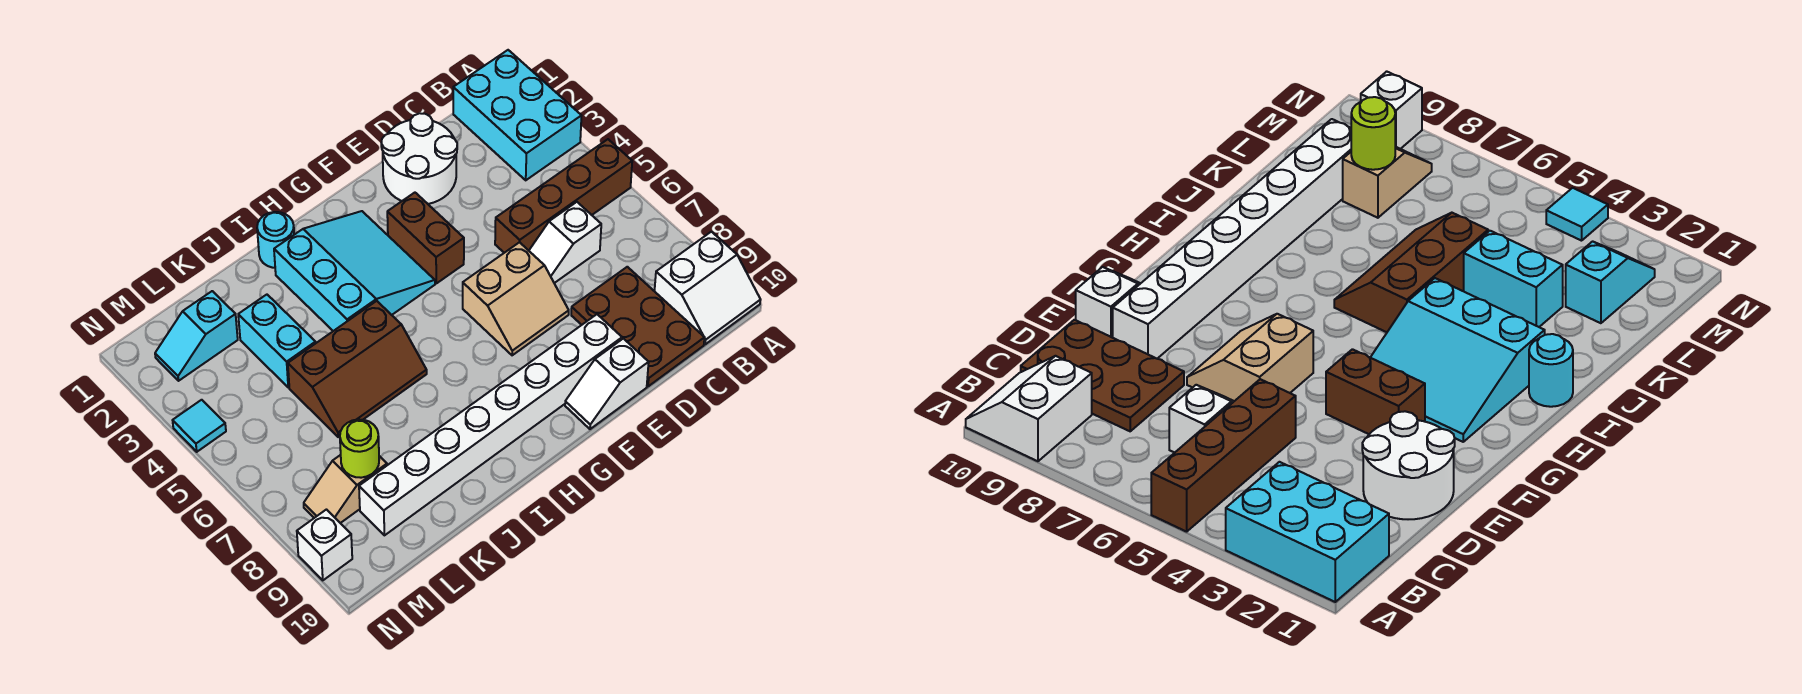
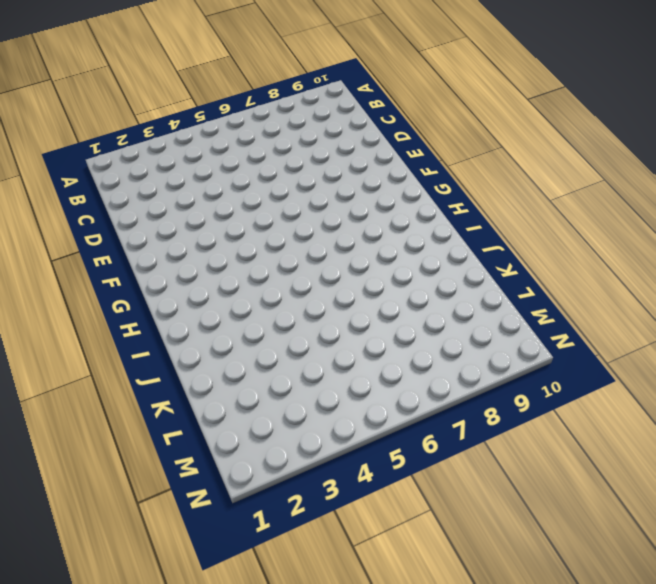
none -> cyan brick A1:B3 level 1
none -> brown brick A5:D5 level 1
none -> white slope A9:B10 level 1 top 9

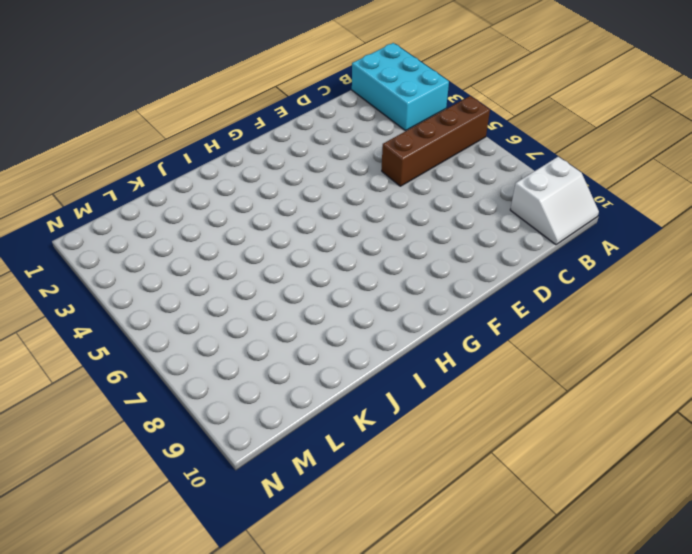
none -> white slope C6:D6 level 1 top C
none -> brown plate C8:D10 level 1
none -> white round brick D1:E2 level 1

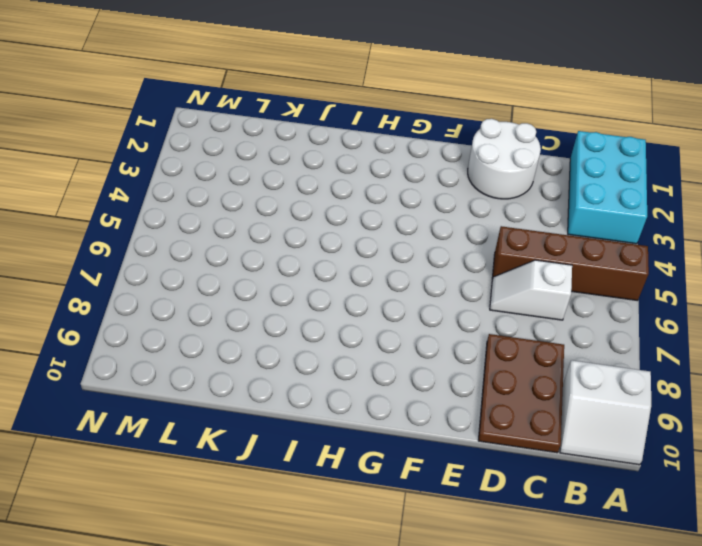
none -> tan slope E6:F7 level 1 top 6
none -> white brick E9:L9 level 1
none -> white slope E10:F10 level 1 top E

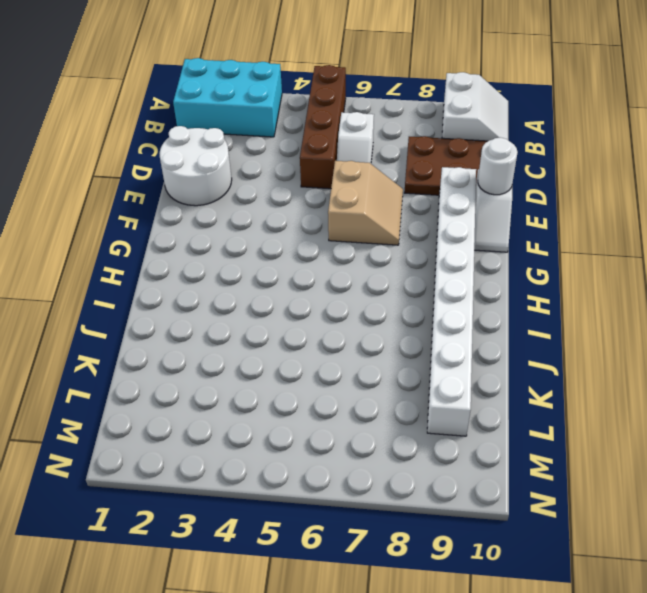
white round brick E10 level 2 -> none
none -> brown brick F3:F4 level 1
none -> cyan slope G2:I4 level 1 top I
none -> cyan round brick I1 level 1

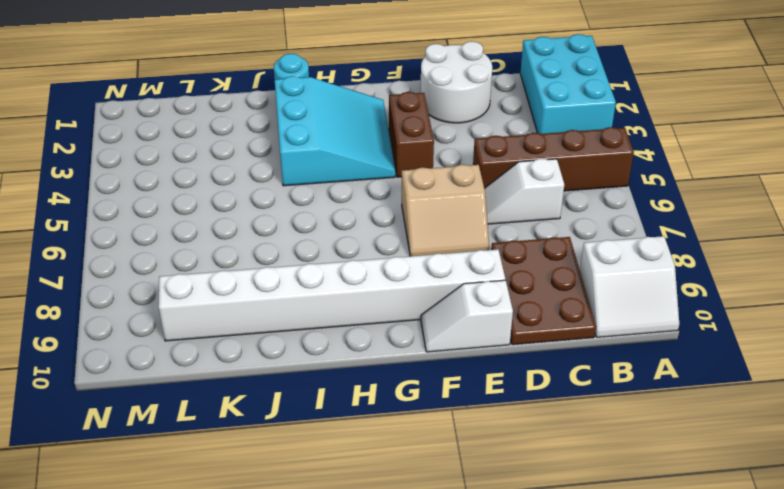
none -> brown slope I5:K6 level 1 top 5
none -> cyan brick K3:K4 level 1
none -> cyan slope L2:M2 level 1 top L

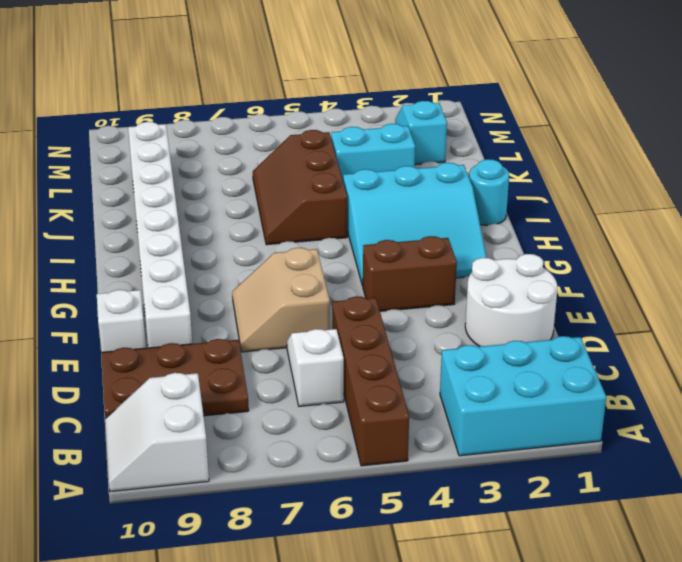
none -> tan slope L8:M8 level 1 top L
none -> cyan tile N4 level 1
none -> white brick N9 level 1

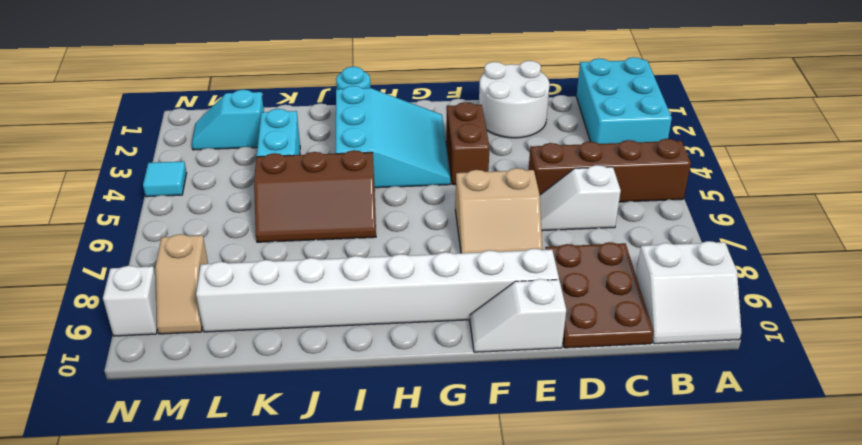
tan slope M8:M9 level 1 top 8 -> tan slope L8:M8 level 1 top L
none -> lime round brick L8 level 2

